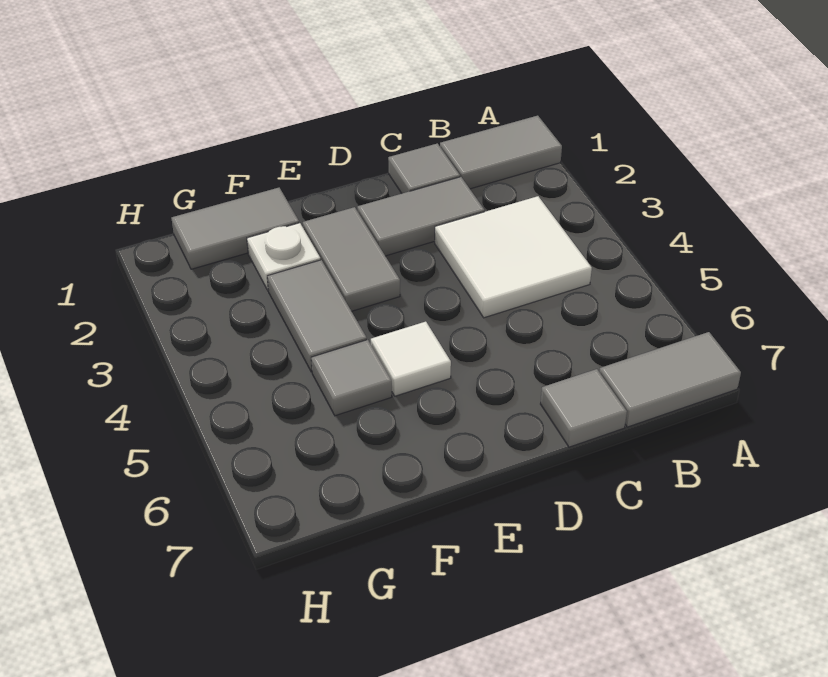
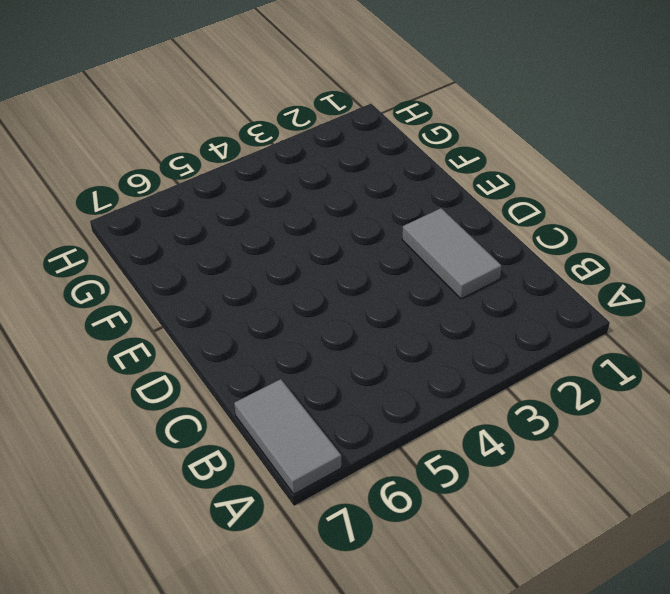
none -> grey tile A1:B1 level 1
none -> white tile B3:C4 level 1
none -> grey tile C1 level 1

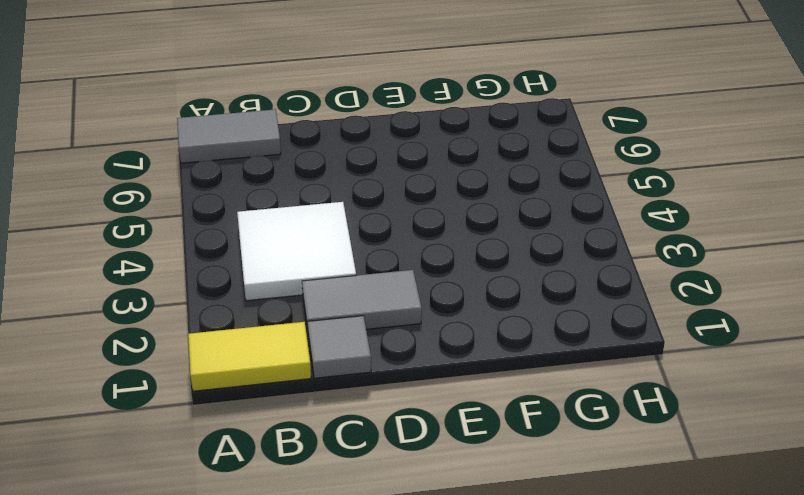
yellow tile A1:B1 level 1 -> grey tile A1:B1 level 1
none -> grey tile C7 level 1
none -> grey tile E2:E3 level 1
none -> white tile E5 level 1

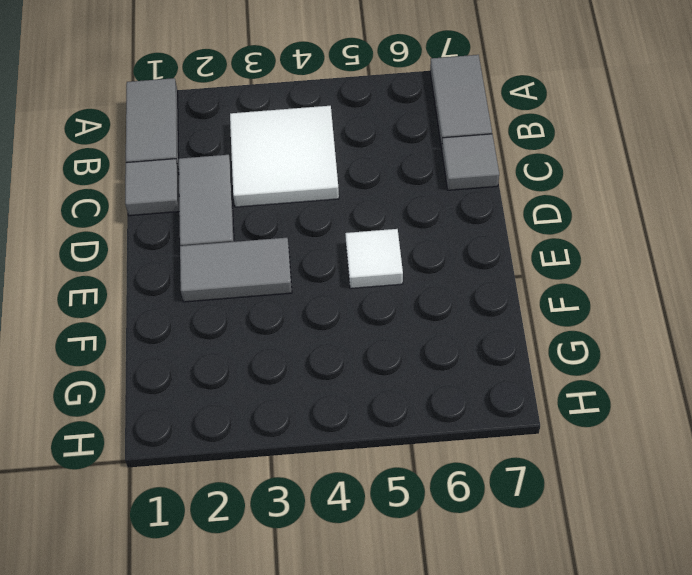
none -> grey tile F1:G1 level 1
none -> white plate F2 level 1
none -> grey tile F3:F4 level 1

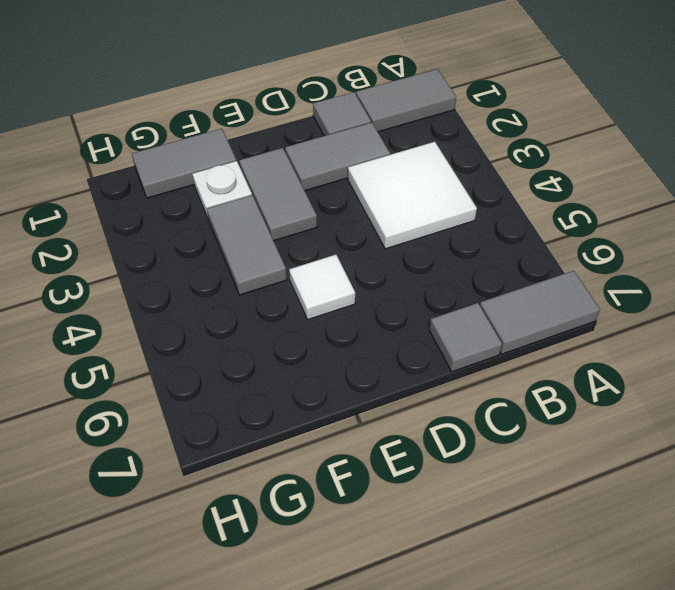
none -> grey tile F5 level 1

